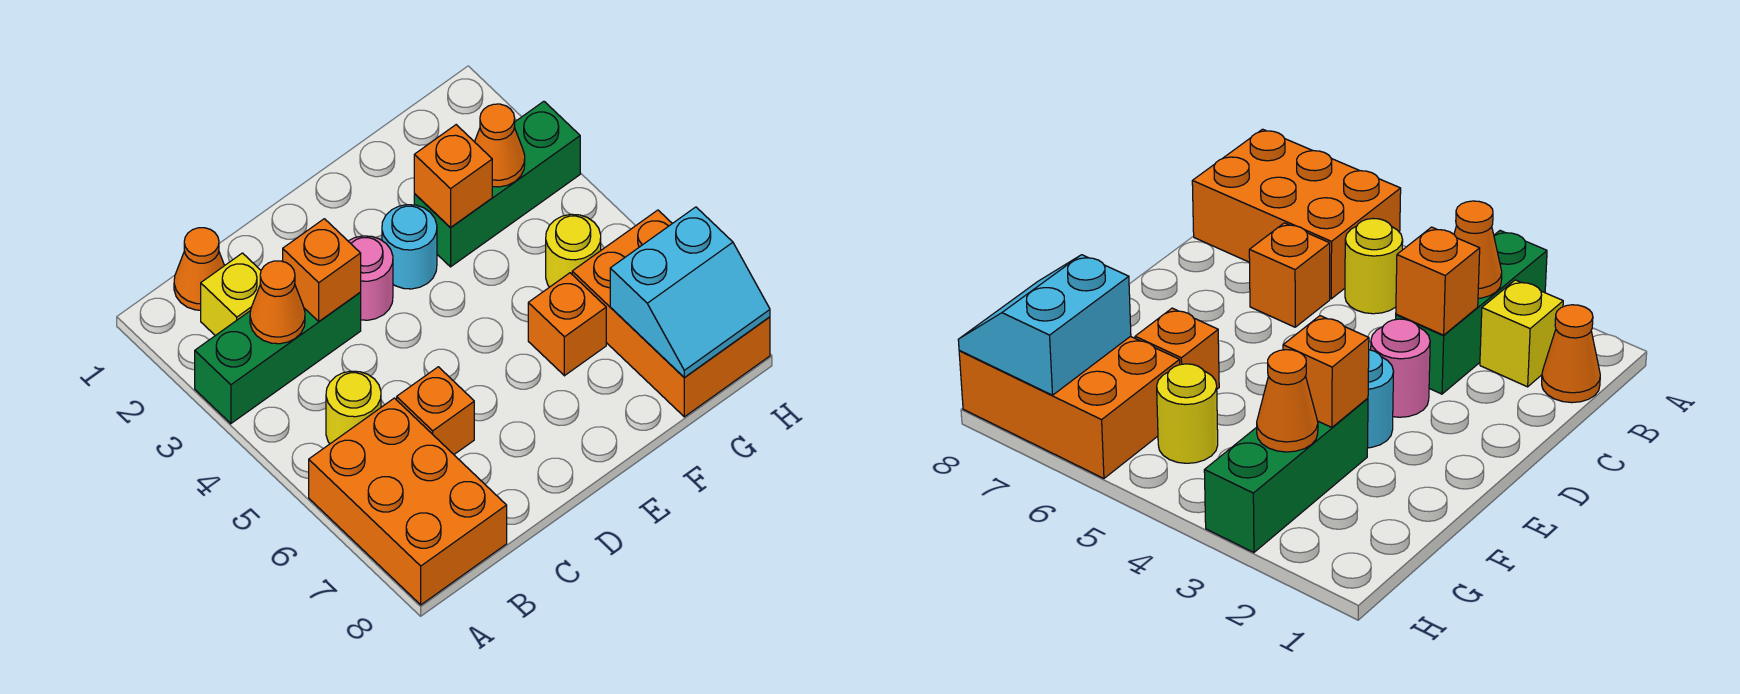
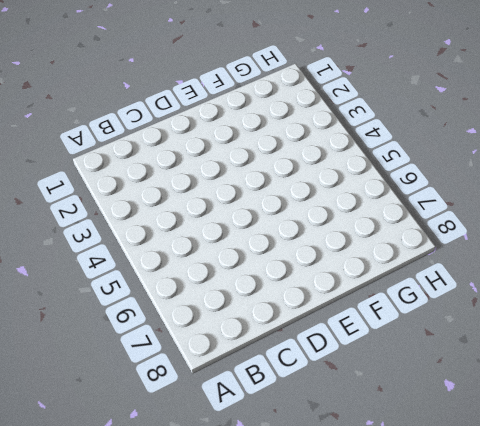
none -> green brick A3:C3 level 1
none -> orange brick A6:B8 level 1
none -> orange cone B1 level 1

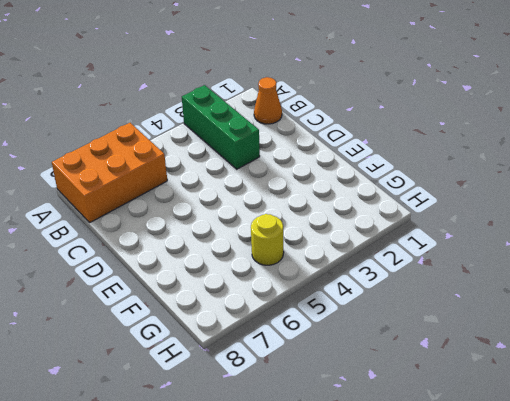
none -> yellow brick B2 level 1
none -> yellow round brick B5 level 1
none -> orange brick C6 level 1

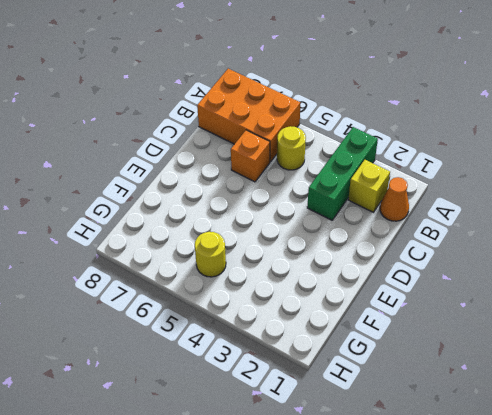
none -> pink round brick D3 level 1
none -> cyan round brick E3 level 1
none -> green brick F3:H3 level 1

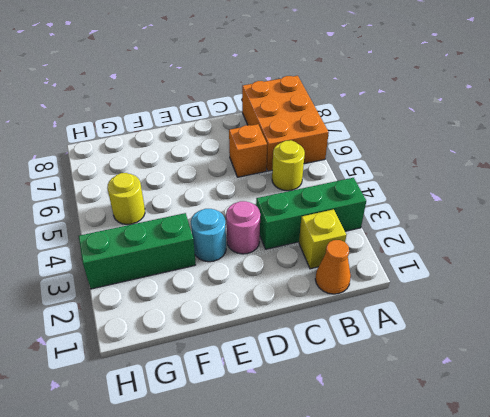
none -> orange brick F6 level 1
none -> orange brick G6:H8 level 1
none -> orange cone B3 level 2

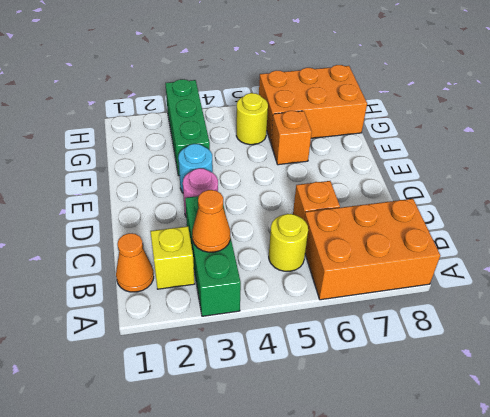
none -> orange brick C3 level 2
none -> orange brick F3 level 2
none -> orange cone G3 level 2

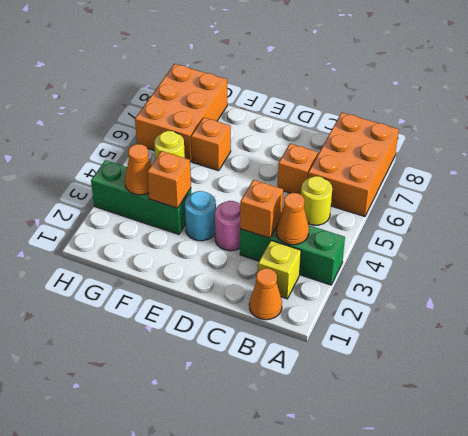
none -> cyan slope G7:H8 level 2 top 7

